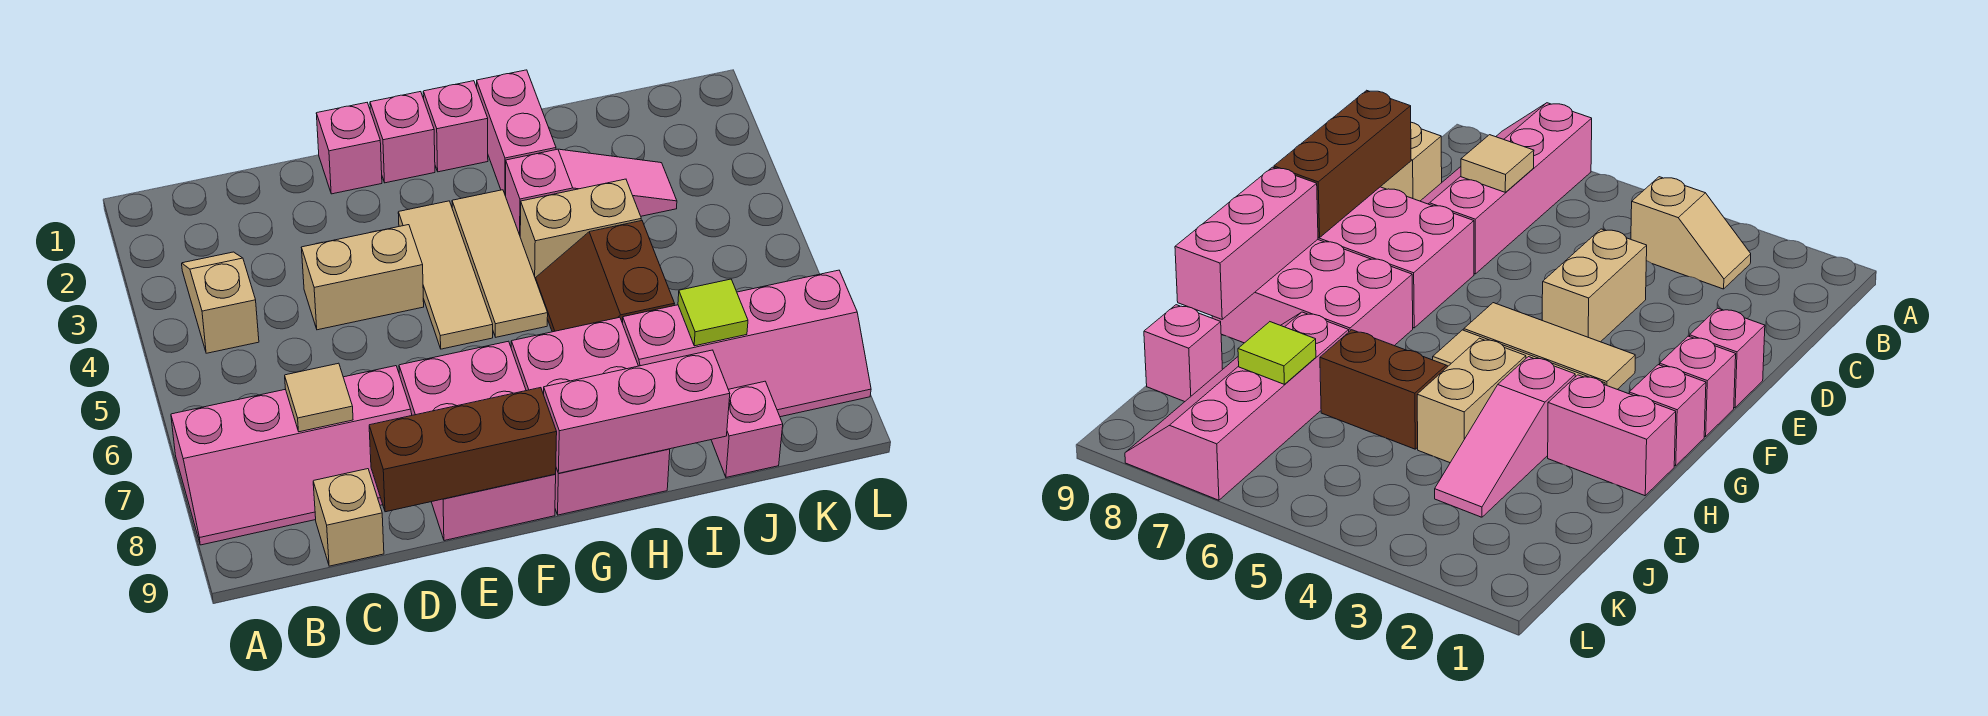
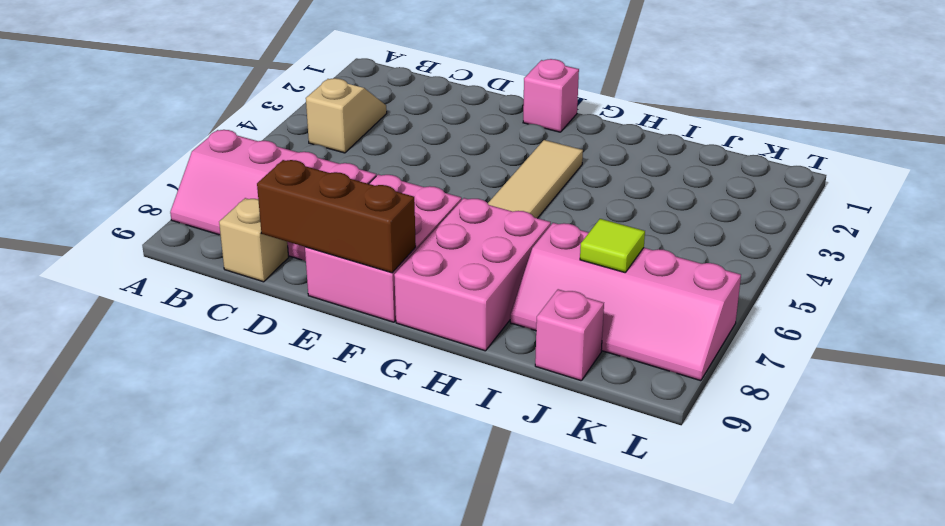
none -> tan brick D4:E4 level 1
none -> pink brick E1 level 1
none -> tan tile F3:F5 level 1

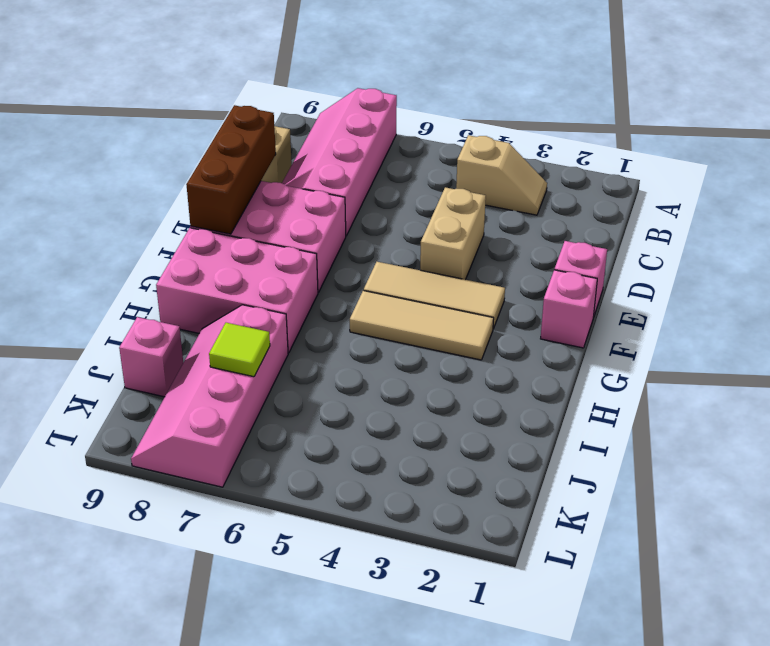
none -> pink brick G1 level 1
none -> pink brick H1:H2 level 1
none -> pink slope H3:J3 level 1 top H

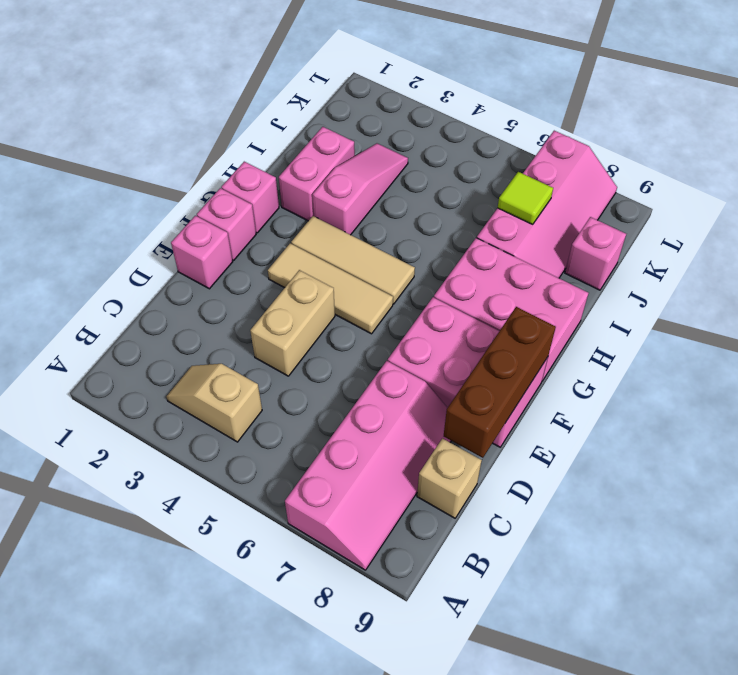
pink brick H2:I2 level 1 -> pink brick H1:H2 level 1
none -> tan brick H4:I4 level 1
none -> brown slope H5:I6 level 1 top I
none -> tan tile C7 level 2

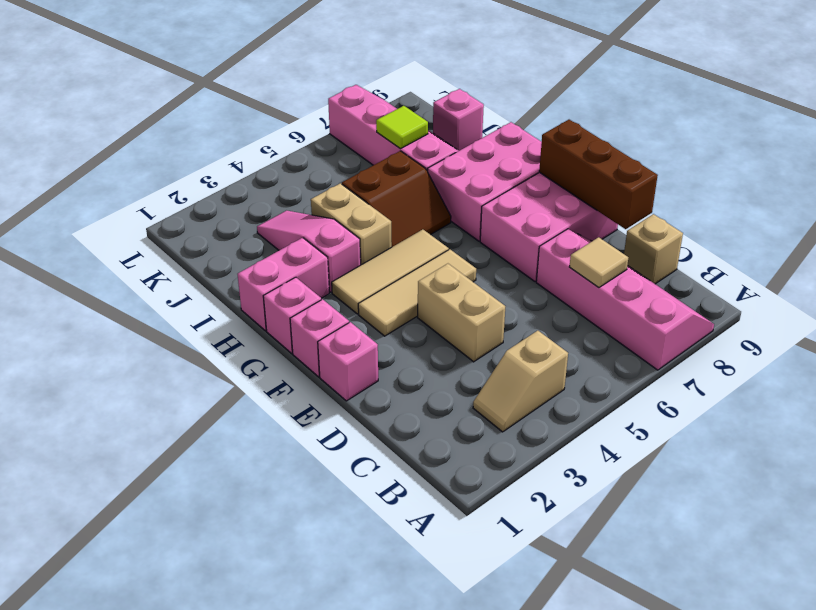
none -> pink brick G9:I9 level 2

